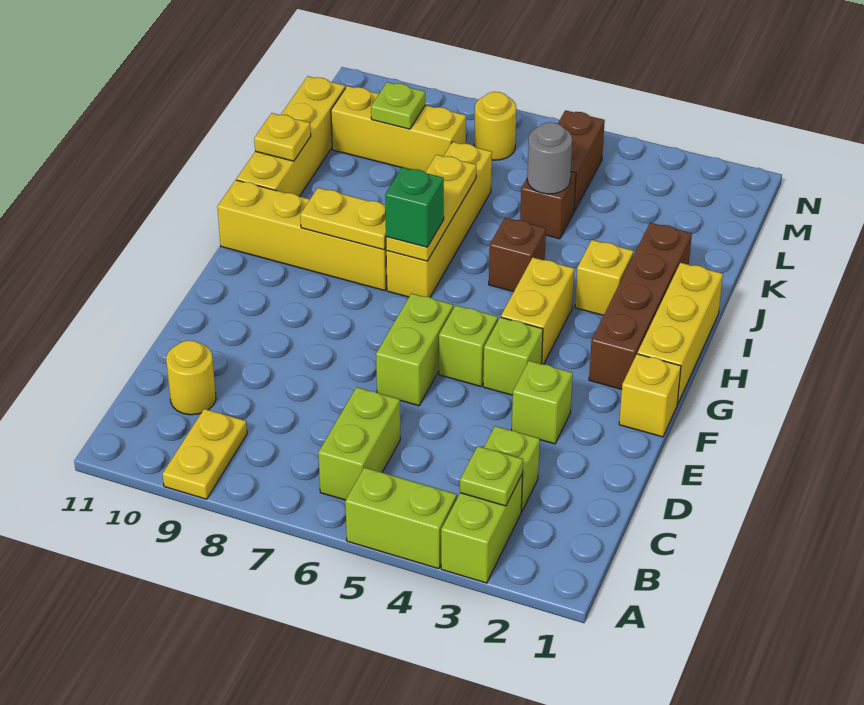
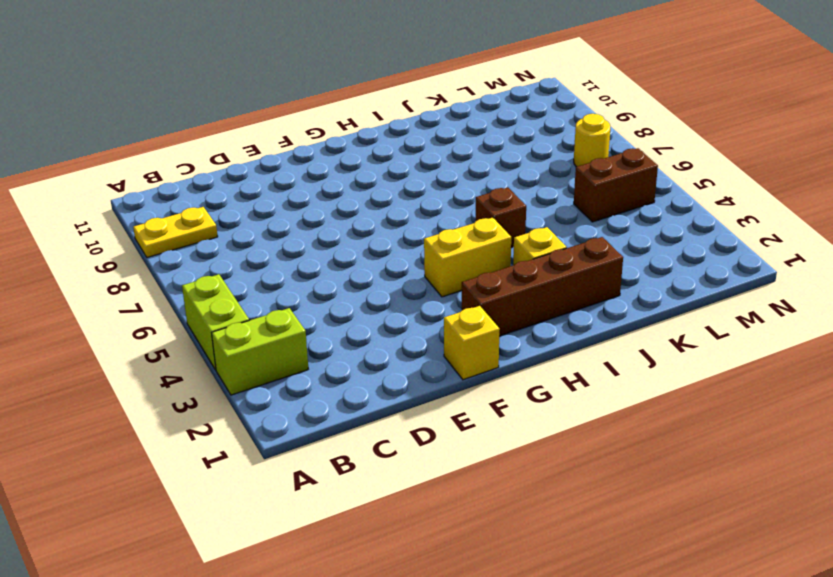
none -> lime brick B6:C6 level 1
none -> lime brick C3 level 1
none -> yellow round brick C10 level 1
none -> lime brick E3 level 1

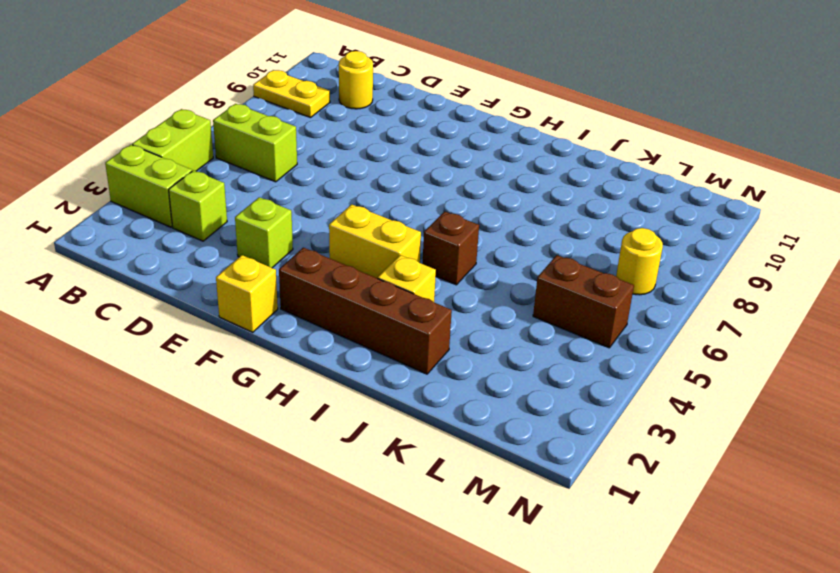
none -> lime brick E6:F6 level 1
none -> lime brick F4 level 1
none -> lime brick F5 level 1
none -> yellow brick G1:I1 level 1

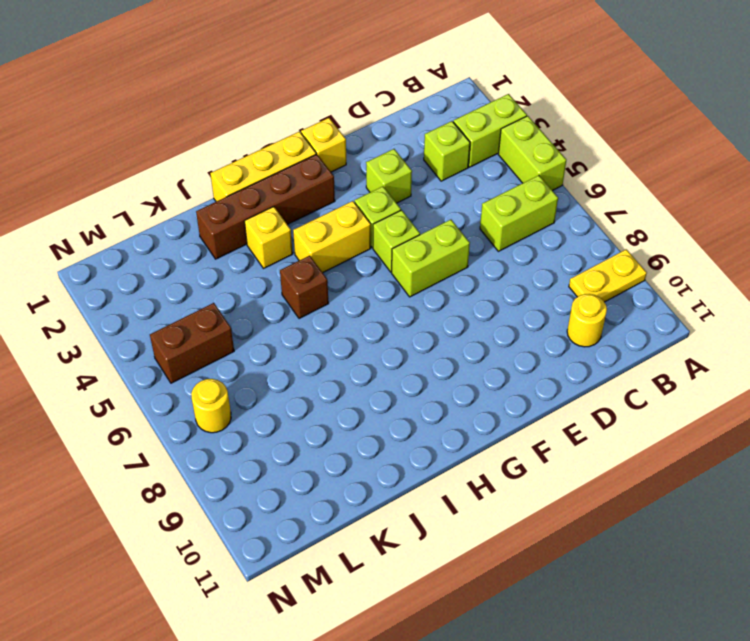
none -> yellow brick H7:K7 level 1
none -> yellow brick H8:H11 level 1
none -> yellow brick I11:L11 level 1
none -> brown brick K5 level 1

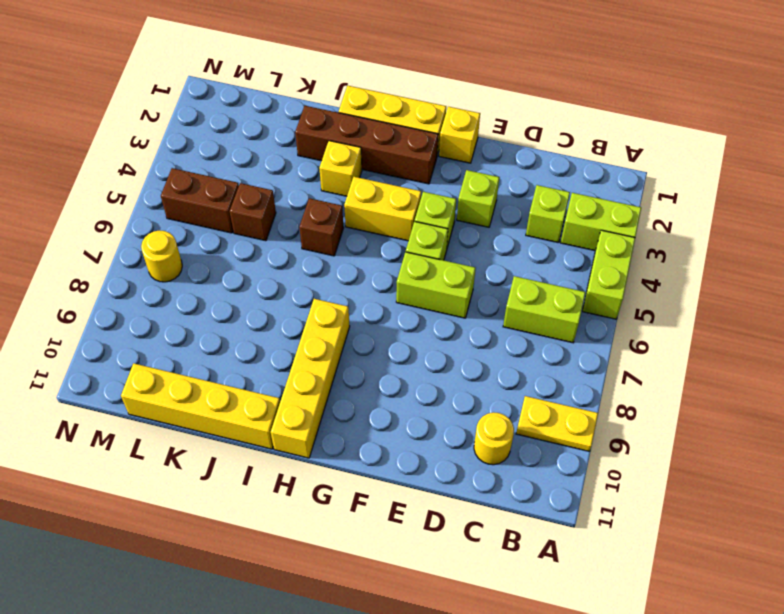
none -> yellow brick H7:K7 level 1
none -> yellow brick L8:L10 level 1
none -> lime plate B3 level 2
none -> yellow plate H7:J7 level 2

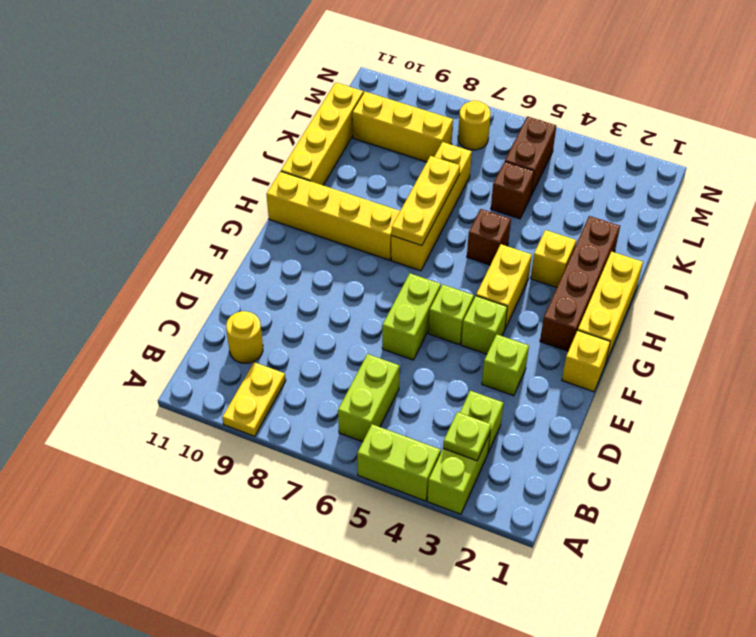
none -> yellow plate H8:H9 level 2
none -> yellow plate J11 level 2
none -> grey round brick K5 level 2
none -> lime plate L9 level 2

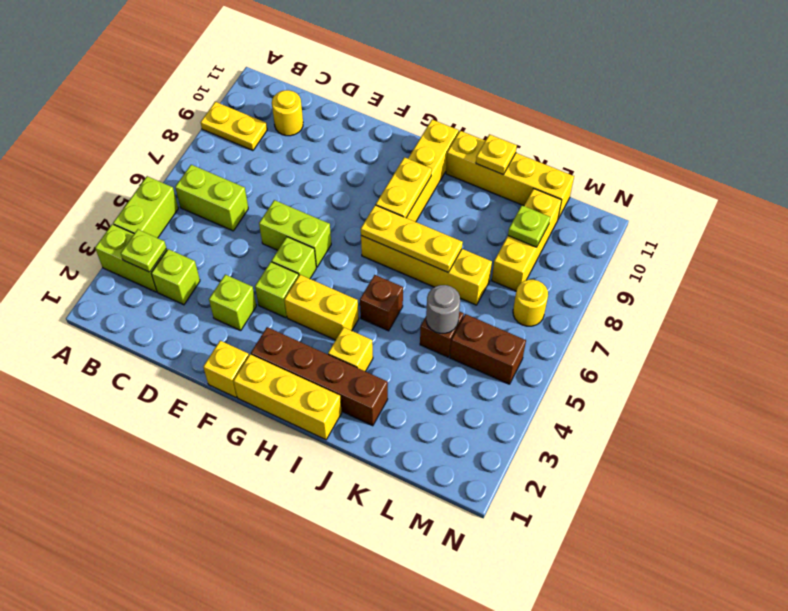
none -> green brick H7 level 3

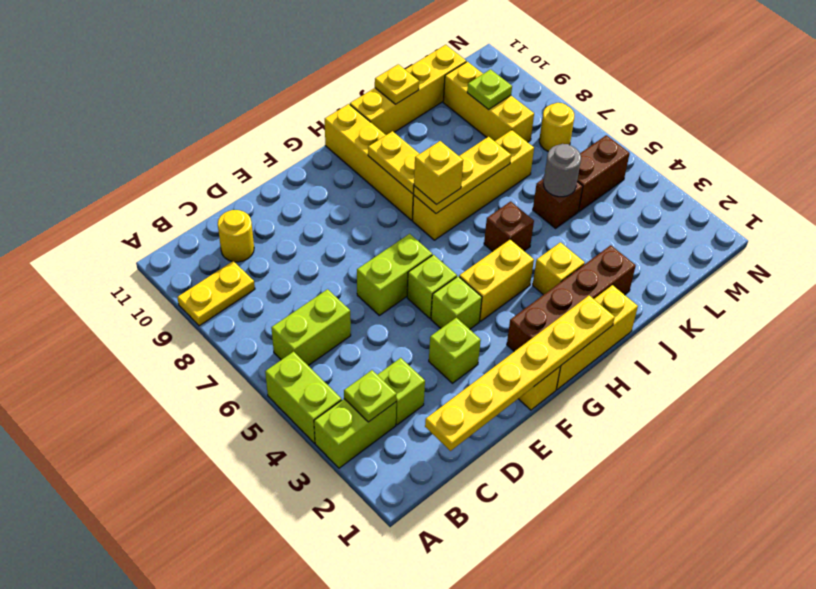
yellow plate C1:H1 level 2 -> none
yellow brick H7 level 3 -> green brick H7 level 3

